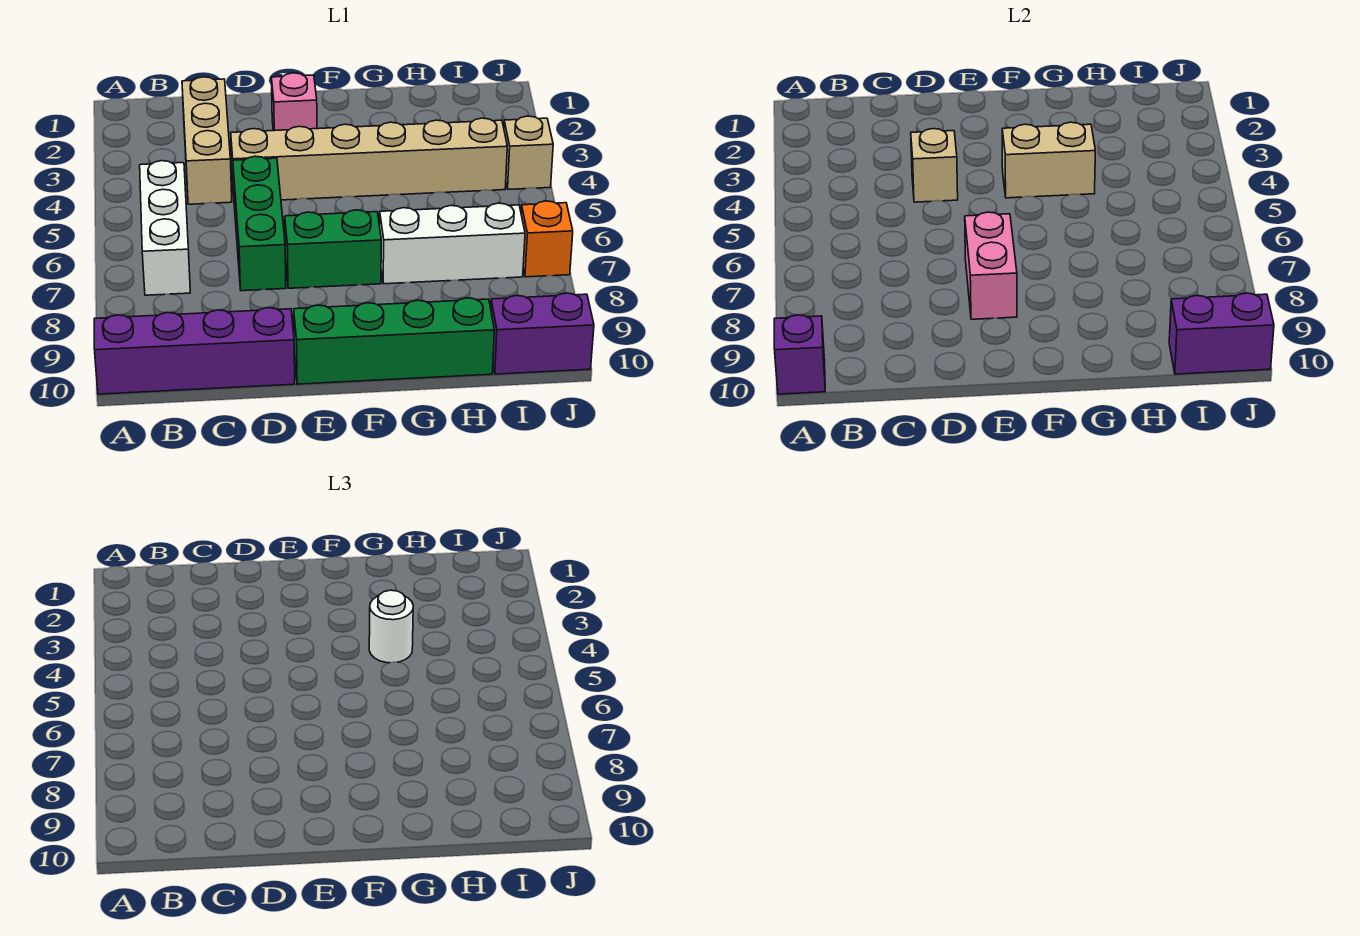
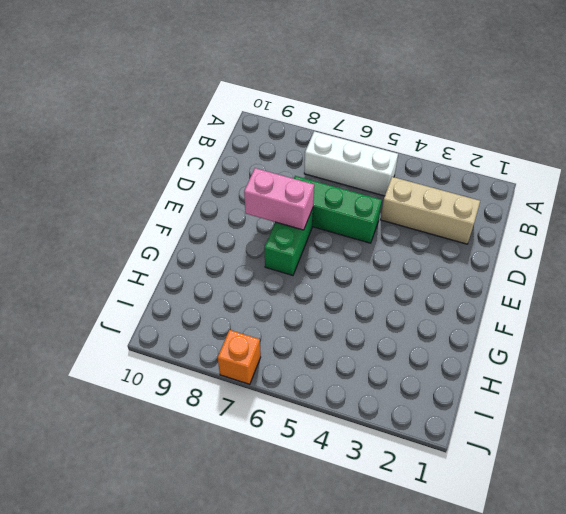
none -> purple brick A10:D10 level 1
none -> tan brick D4:I4 level 1
none -> pink brick E2 level 1

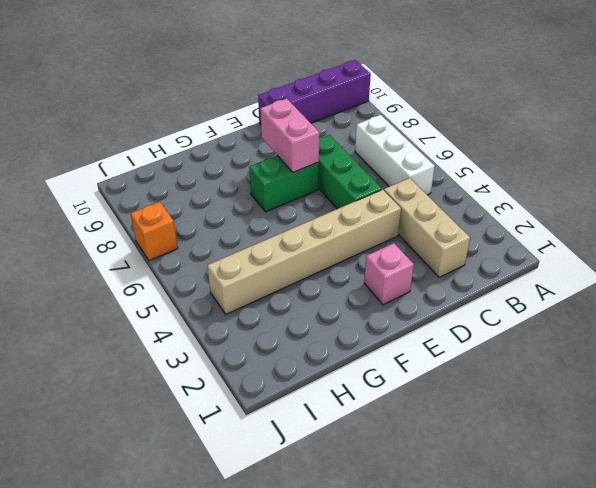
none -> green brick E10:H10 level 1
none -> white brick G7:I7 level 1
none -> purple brick I10:J10 level 1

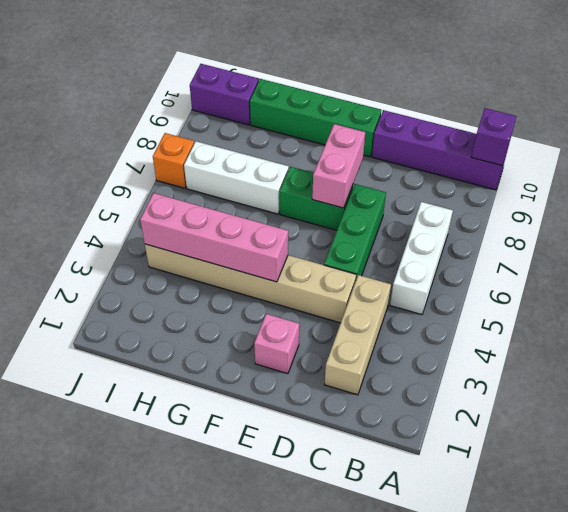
pink brick F4:I4 level 2 -> tan brick F4:G4 level 2
none -> tan brick J4 level 1
none -> tan brick D4 level 2
none -> purple brick I10:J10 level 2

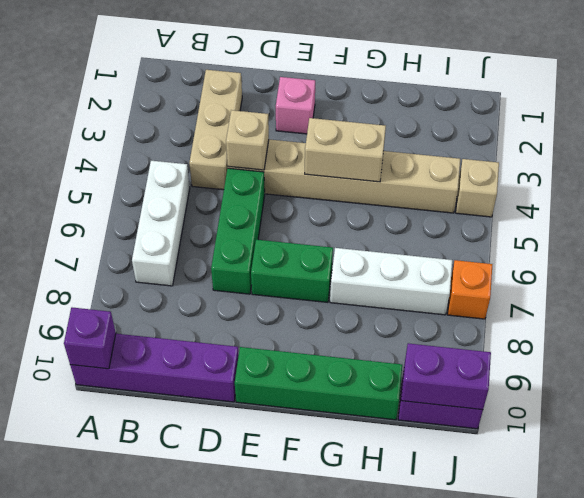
none -> pink brick E7:E8 level 2
none -> white round brick G4 level 3

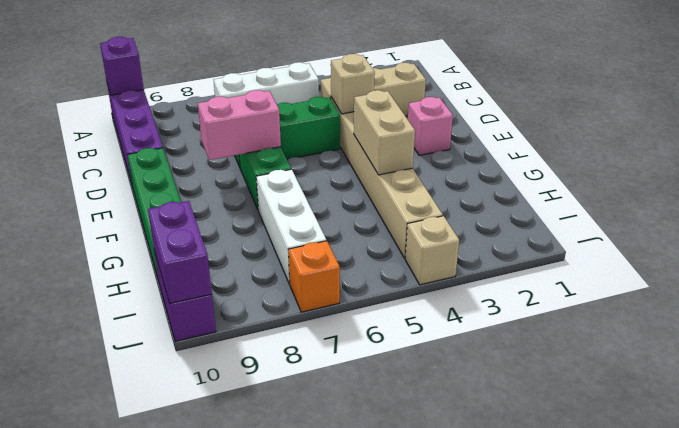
none -> white round brick G4 level 3

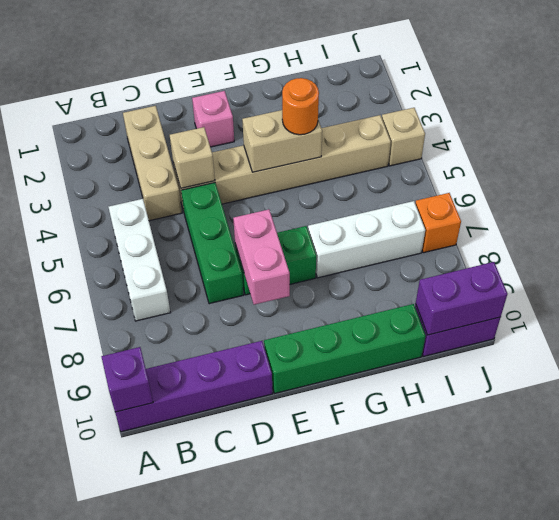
orange round brick G4 level 3 -> white round brick G4 level 3

